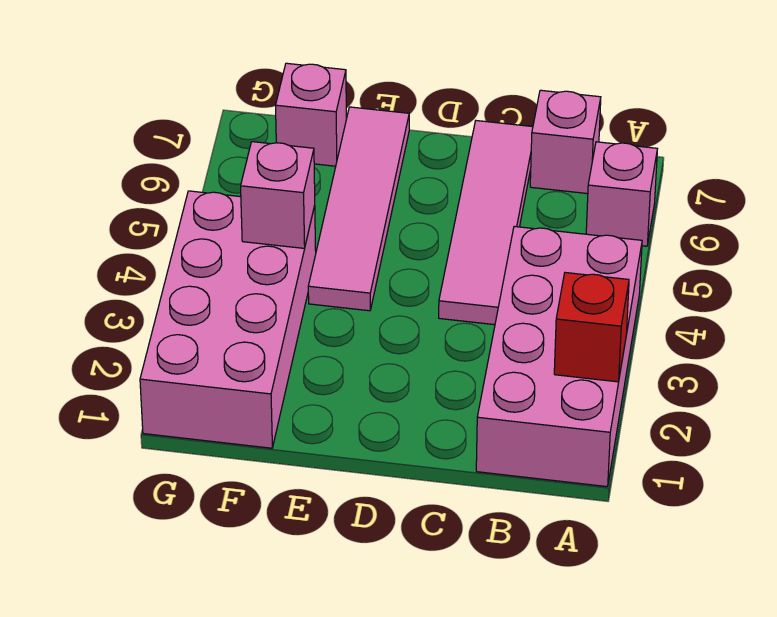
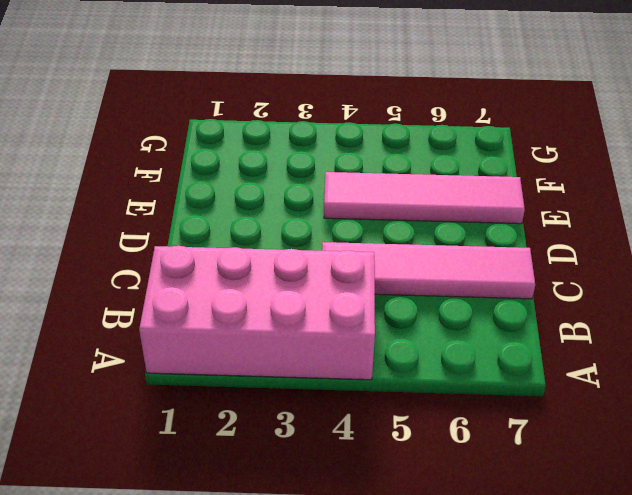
none -> pink brick A6 level 1
none -> pink brick B7 level 1

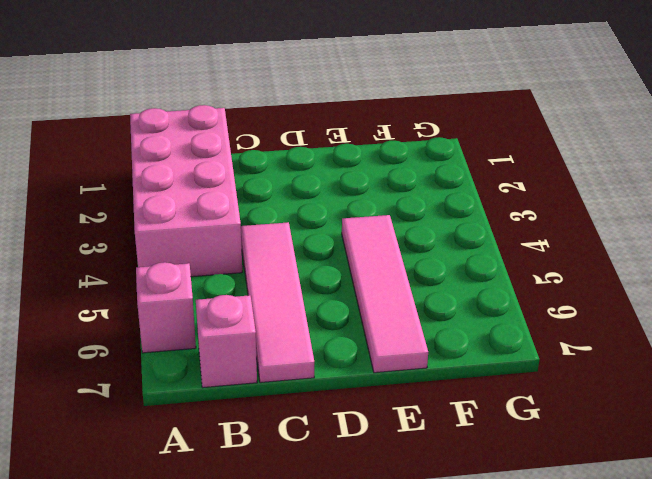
none -> pink brick F1:G4 level 1
none -> pink brick F7 level 1

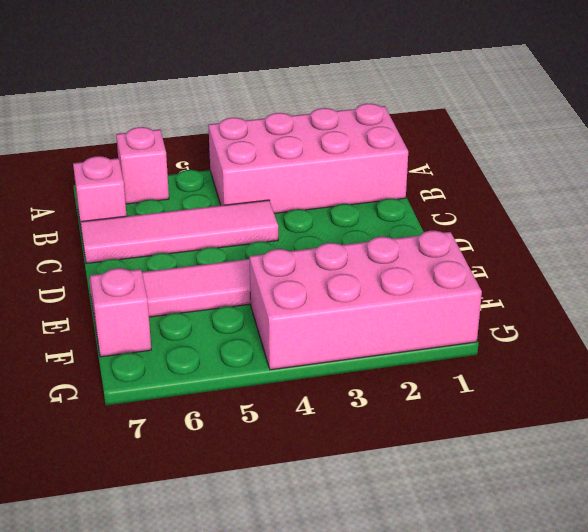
none -> red brick A2 level 2
none -> pink brick F4 level 2

